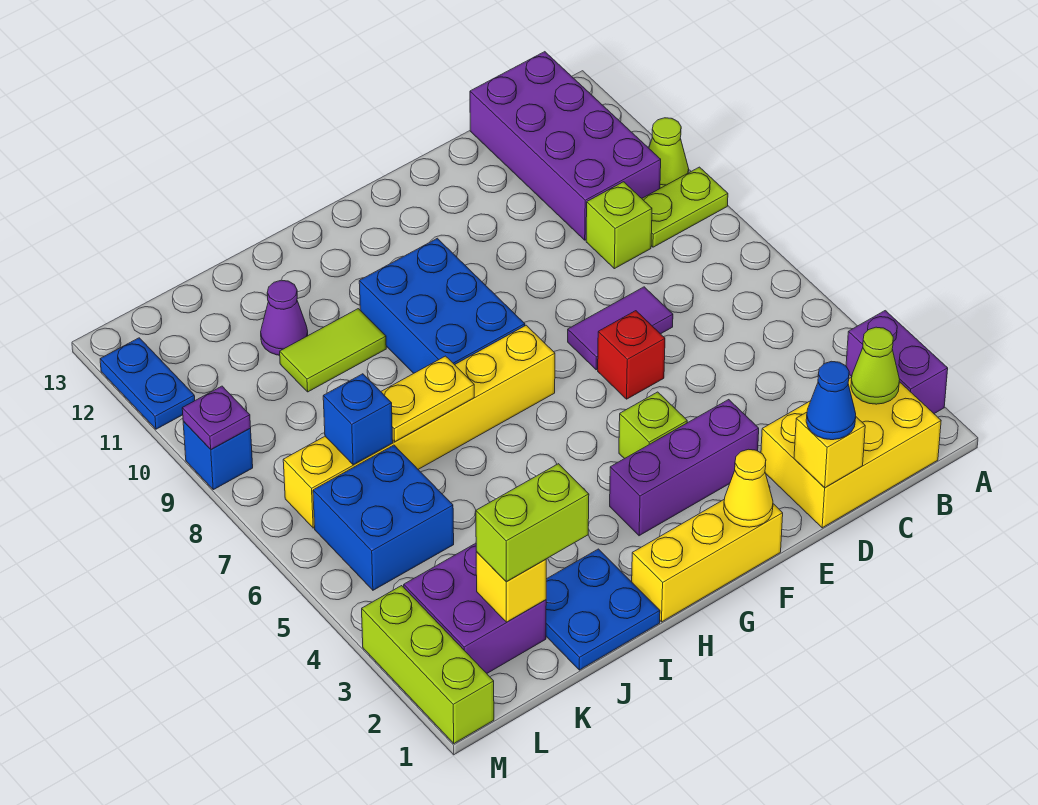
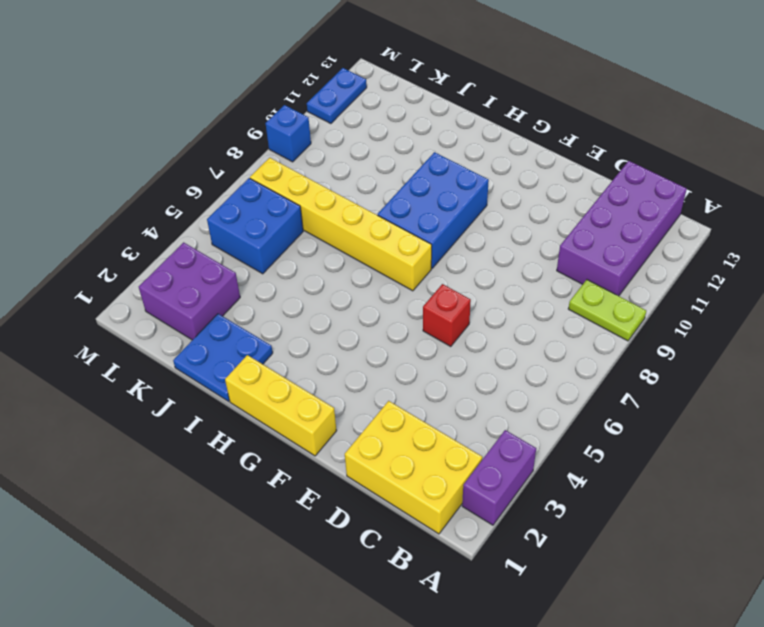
none -> lime cone A10 level 1
none -> lime brick C9 level 1
none -> purple tile D7:E7 level 1
none -> purple brick E3:G3 level 1

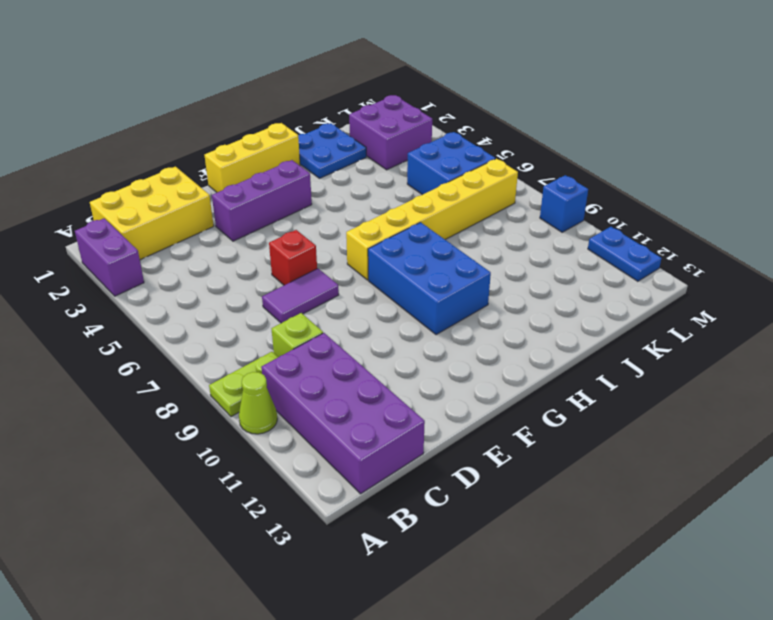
none -> lime brick F4 level 1
none -> lime tile I10:J10 level 1
none -> purple cone J11 level 1
none -> lime brick M1:M3 level 1

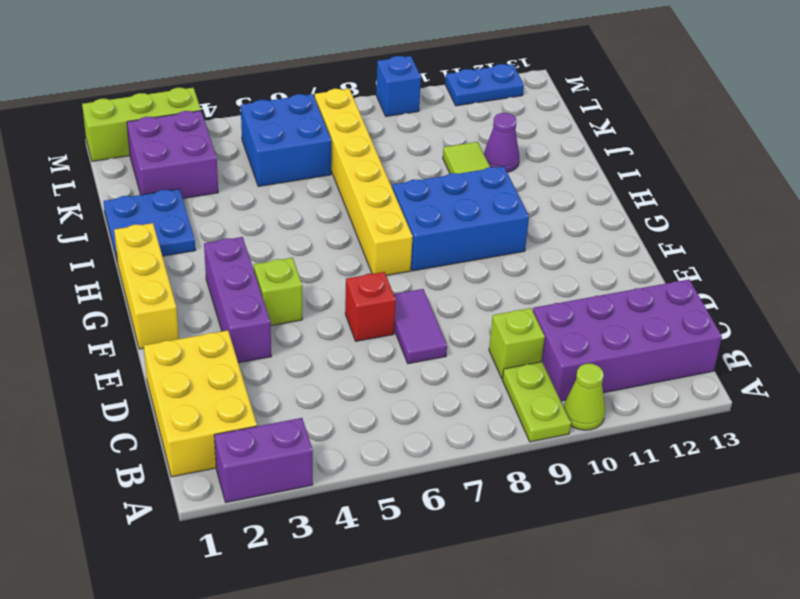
none -> lime cone B2 level 2
none -> yellow brick D1 level 2
none -> yellow cone F1 level 2
none -> yellow plate I7:J7 level 2

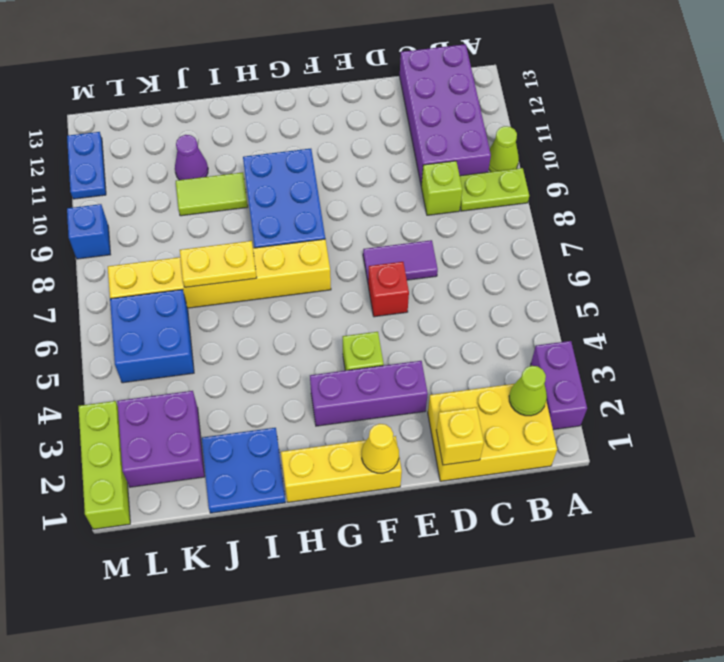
none -> yellow brick K2 level 2
none -> blue brick K7 level 2
none -> purple plate M9 level 2
none -> blue cone D1 level 3

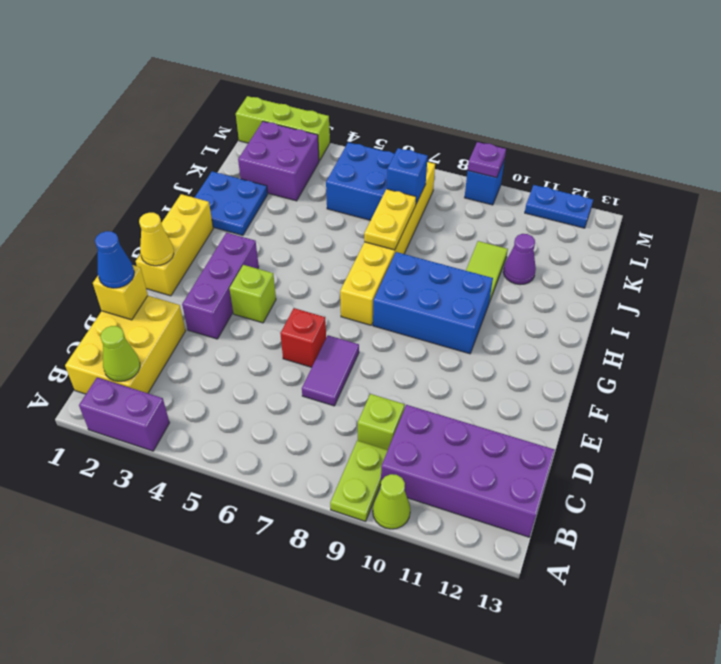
none -> yellow brick K2 level 2
none -> lime brick J2:K2 level 3

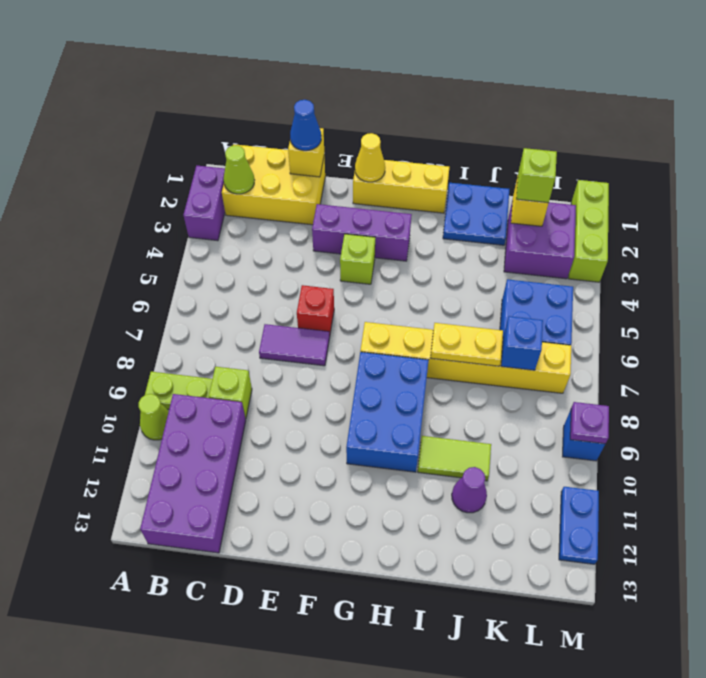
lime brick K2 level 3 -> lime brick J2:K2 level 3

